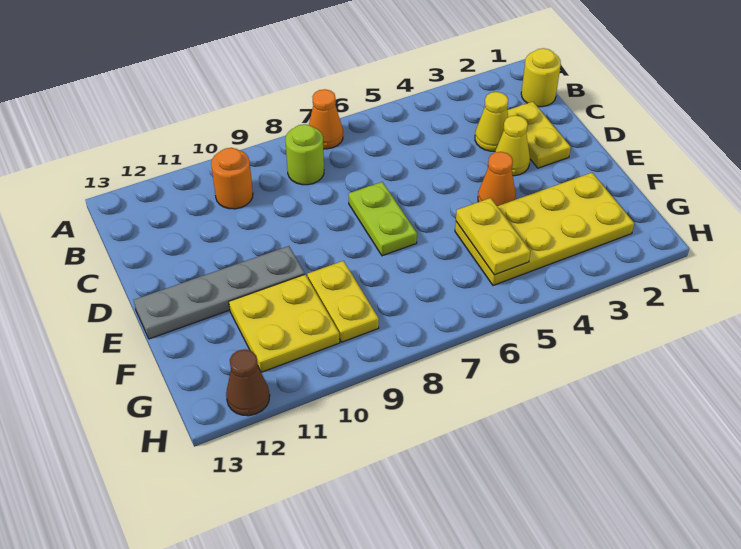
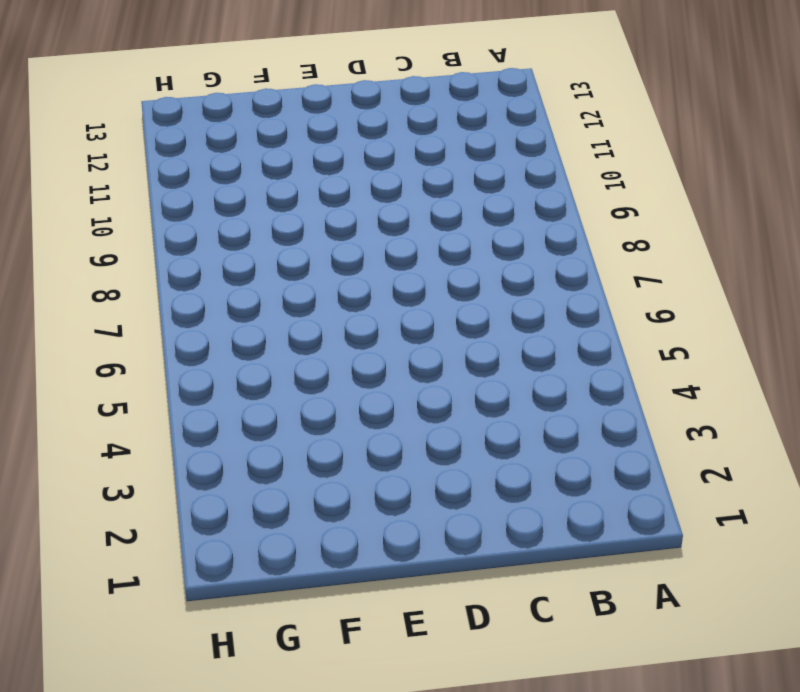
none -> orange cone A7 level 1
none -> yellow round brick B1 level 1
none -> lime round brick B8 level 1

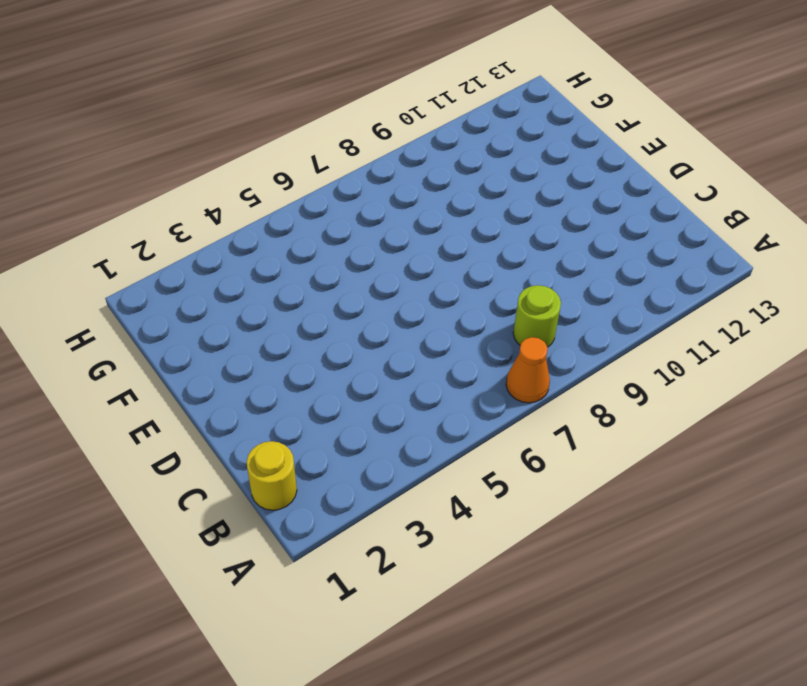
none -> orange round brick B10 level 1
none -> yellow plate C2:D2 level 1
none -> yellow cone C3 level 1

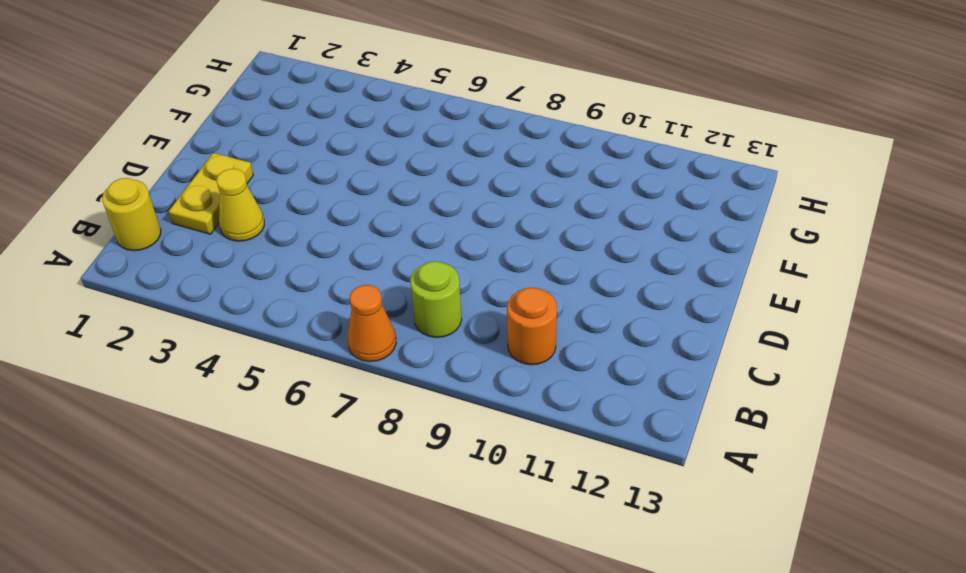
none -> yellow cone D3 level 1
none -> lime plate D7:E7 level 1
none -> orange cone E4 level 1

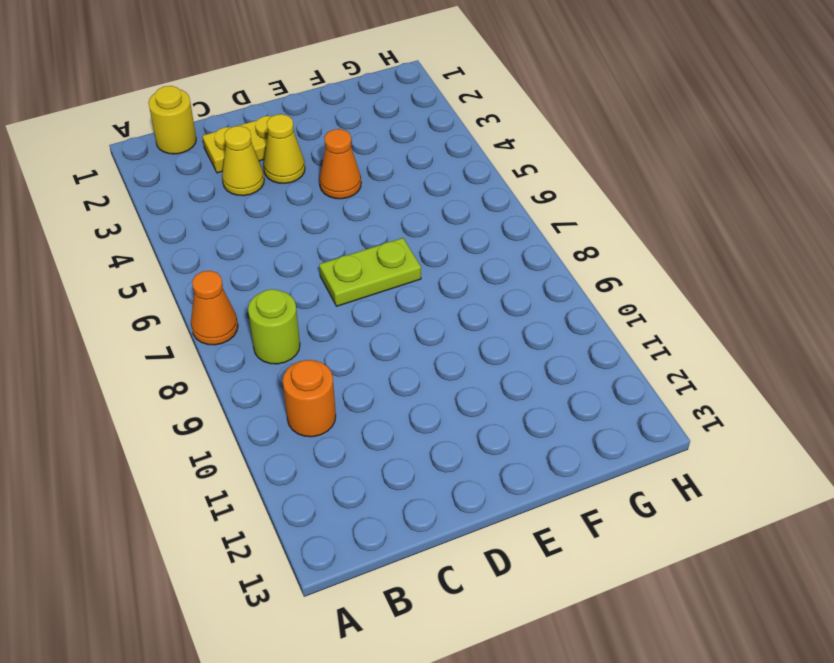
none -> grey plate E10:E13 level 1
none -> yellow plate F2:G5 level 1
none -> yellow plate F9:G9 level 1

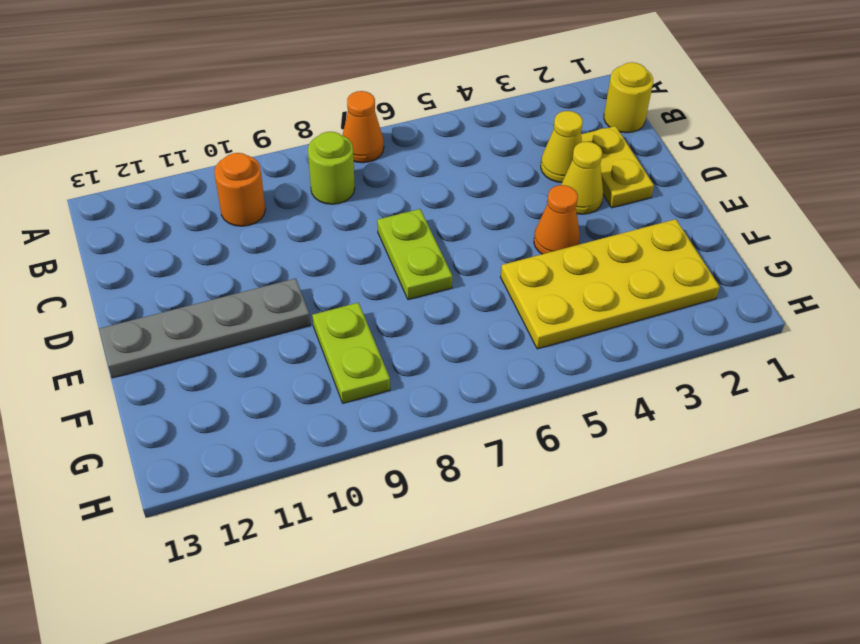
lime plate F9:G9 level 1 -> yellow plate F9:G9 level 1
none -> yellow plate F10:G11 level 1
none -> brown cone H12 level 1
none -> yellow plate F5:G5 level 2

